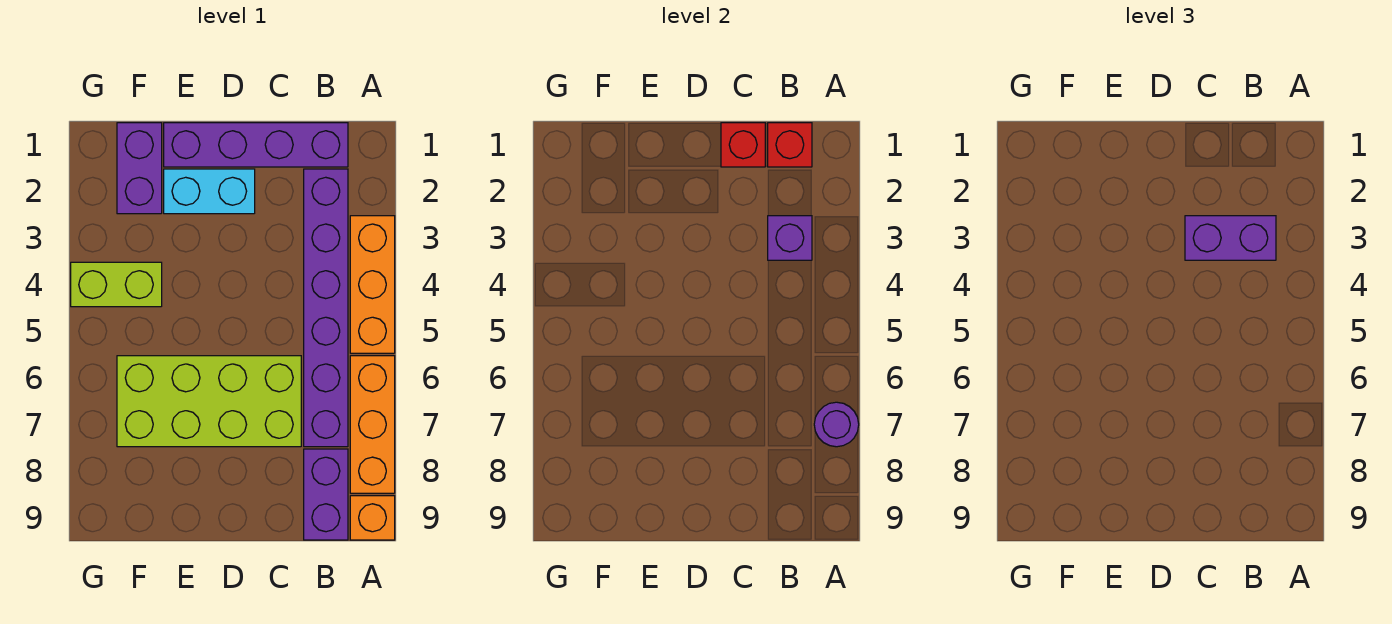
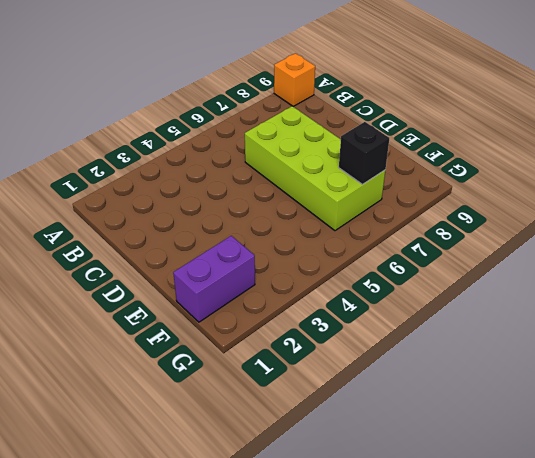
black brick F7 level 2 -> none
none -> orange brick A3:A5 level 1
none -> orange brick A6:A8 level 1
none -> purple brick B1:E1 level 1

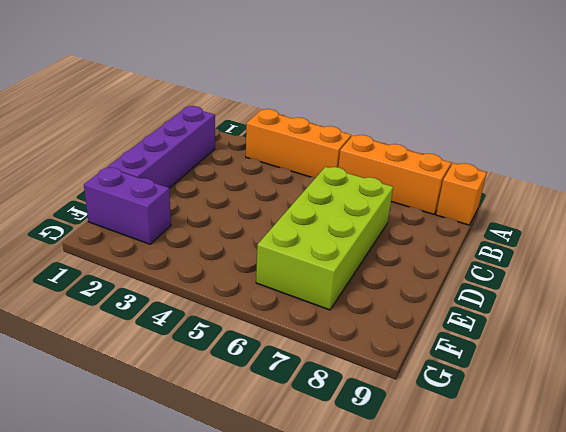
none -> purple brick B2:B7 level 1
none -> purple brick B8:B9 level 1
none -> cyan brick D2:E2 level 1

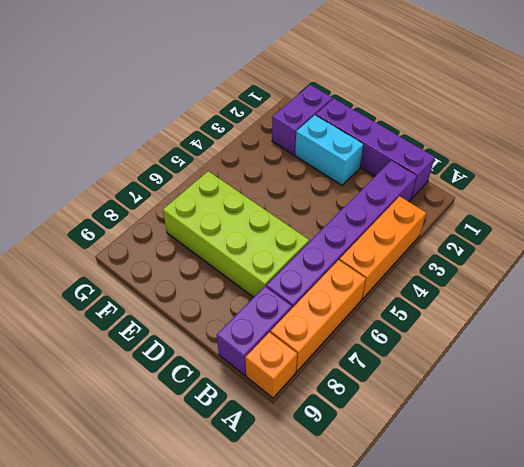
none -> lime brick F4:G4 level 1
none -> purple round brick A7 level 2
none -> red brick B1 level 2

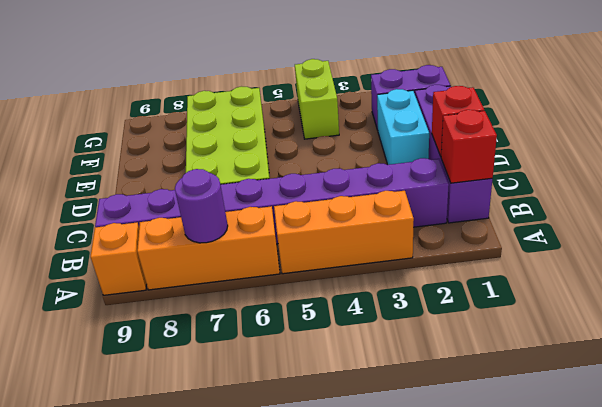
none -> purple brick B3 level 2
none -> purple brick B3:C3 level 3

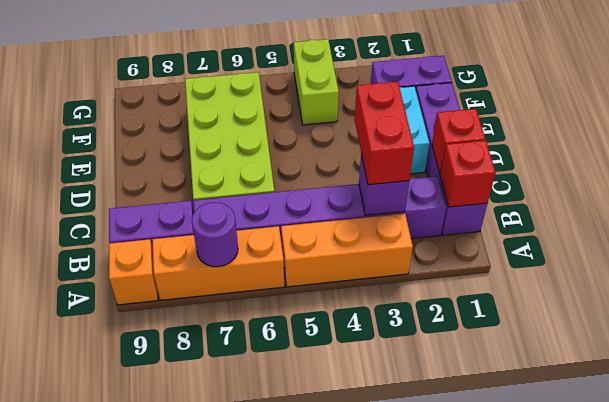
red brick B3:C3 level 3 -> purple brick B3:C3 level 3

